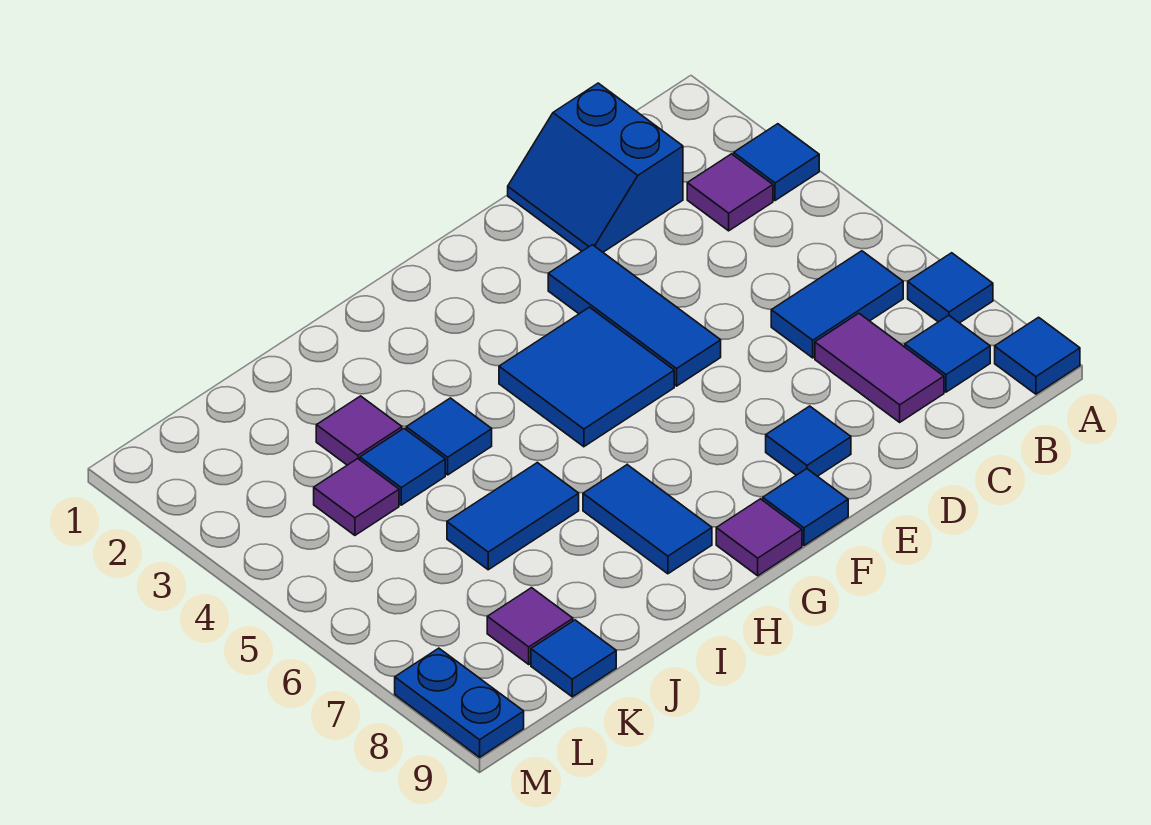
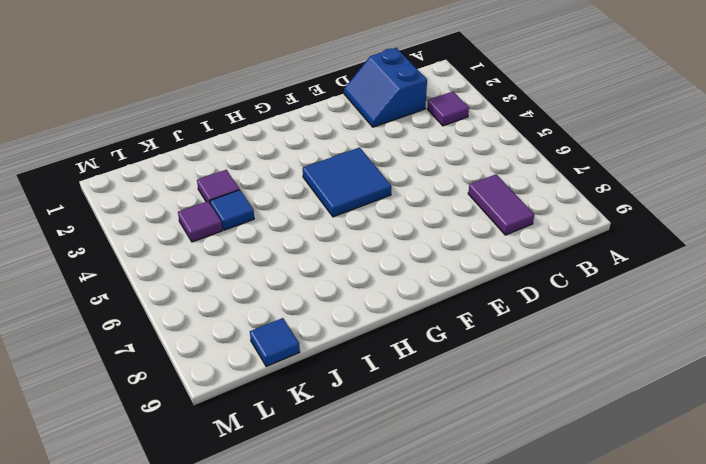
none -> blue tile A3 level 1
none -> blue tile A7 level 1
none -> blue tile A9 level 1

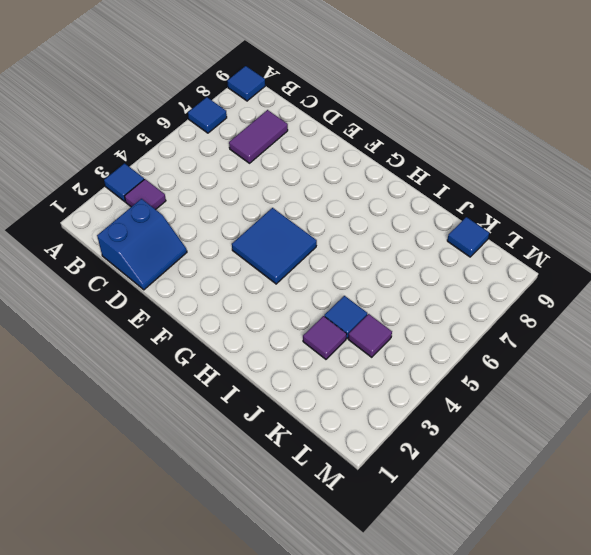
none -> blue tile B6:C6 level 1
none -> blue tile B8 level 1
none -> blue tile E3:E5 level 1

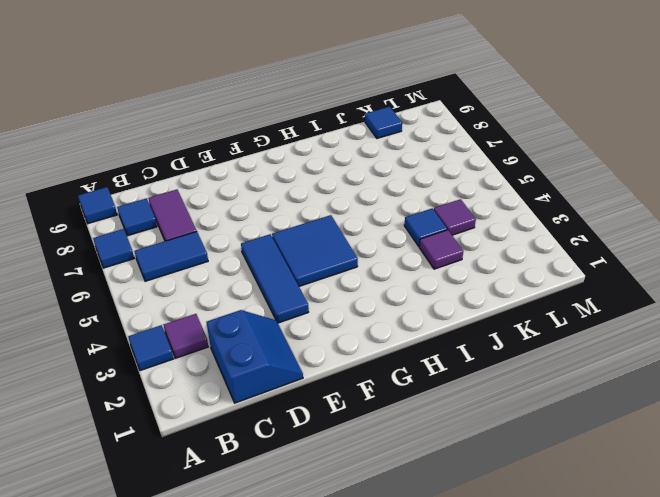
none -> blue tile E8 level 1
none -> blue tile F9 level 1
none -> purple tile G9 level 1

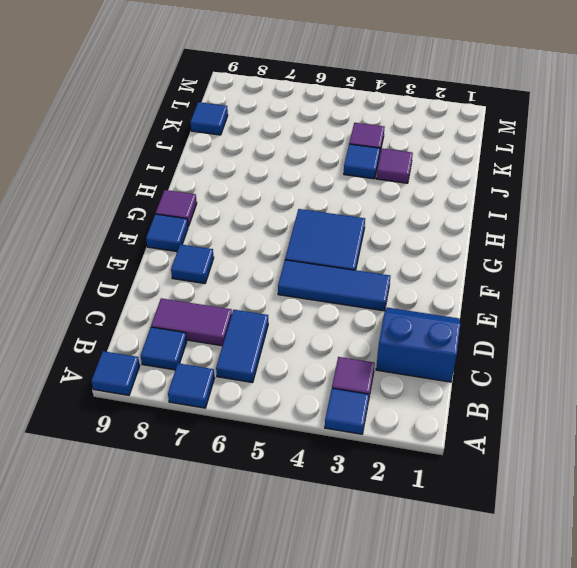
none -> blue tile H7:H8 level 1
none -> blue tile I4 level 1
none -> blue tile I6:J6 level 1

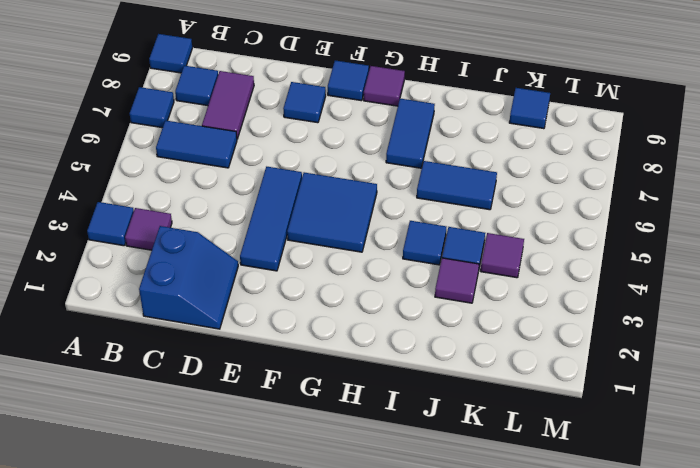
none -> purple tile K8 level 1
none -> blue plate M8:M9 level 1

